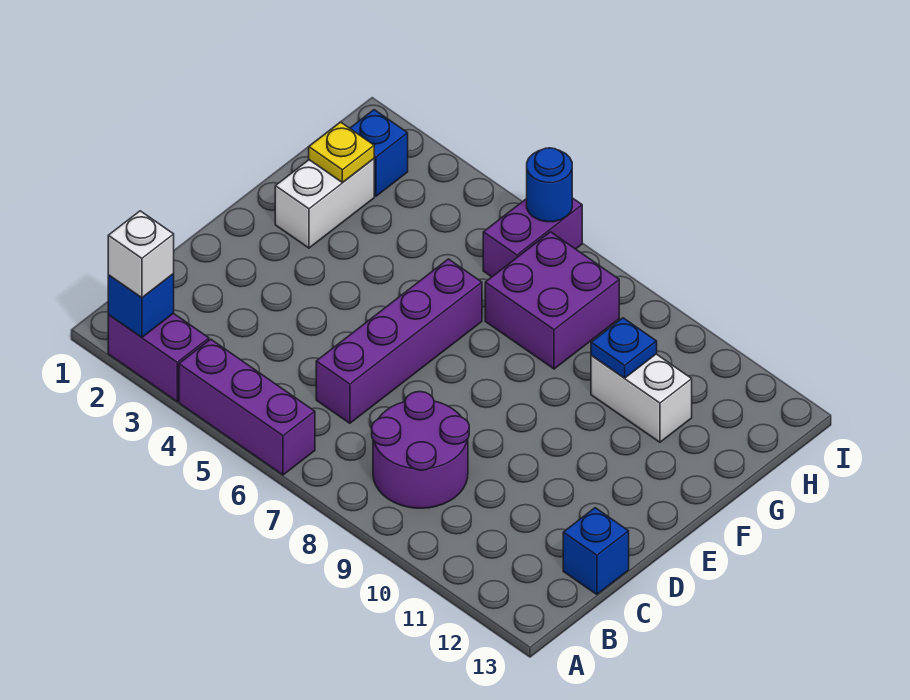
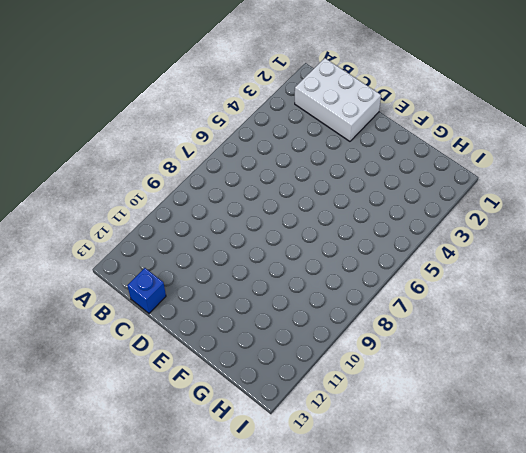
white brick B1:D2 level 1 -> none
none -> purple brick A2:A3 level 1
none -> purple brick A4:A6 level 1
none -> purple round brick B8:C9 level 1

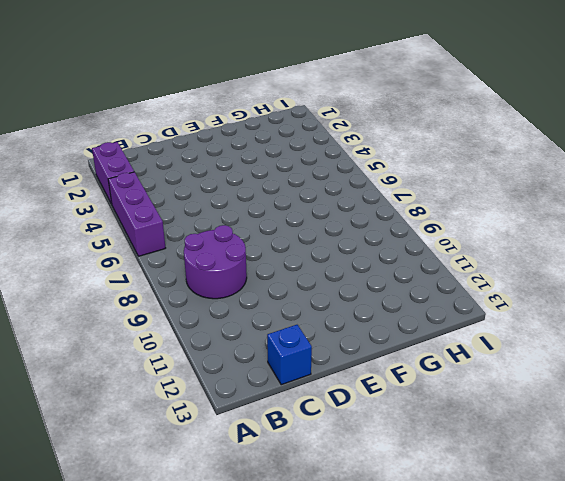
none -> purple brick C6:F6 level 1
none -> white brick F2:G2 level 1
none -> purple brick G7:H8 level 1

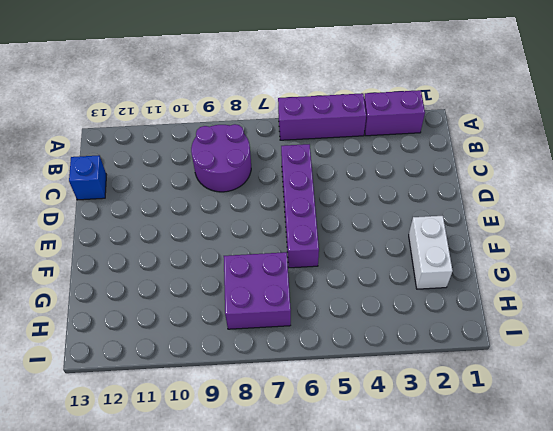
none -> white brick G10:G11 level 1
none -> blue brick H2 level 1
none -> purple brick H6:I6 level 1

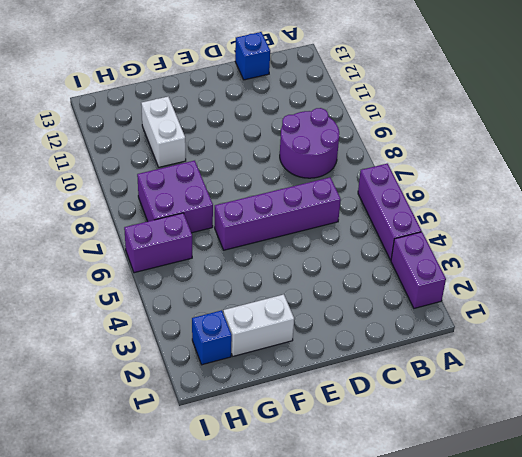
none -> blue brick A2 level 2
none -> yellow plate G2 level 2
none -> blue plate G10 level 2

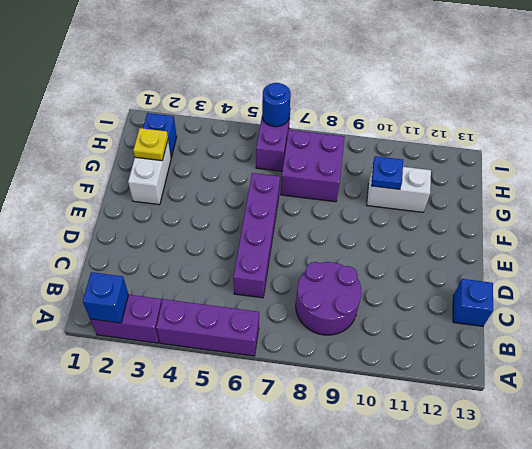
none -> white brick A2 level 3

